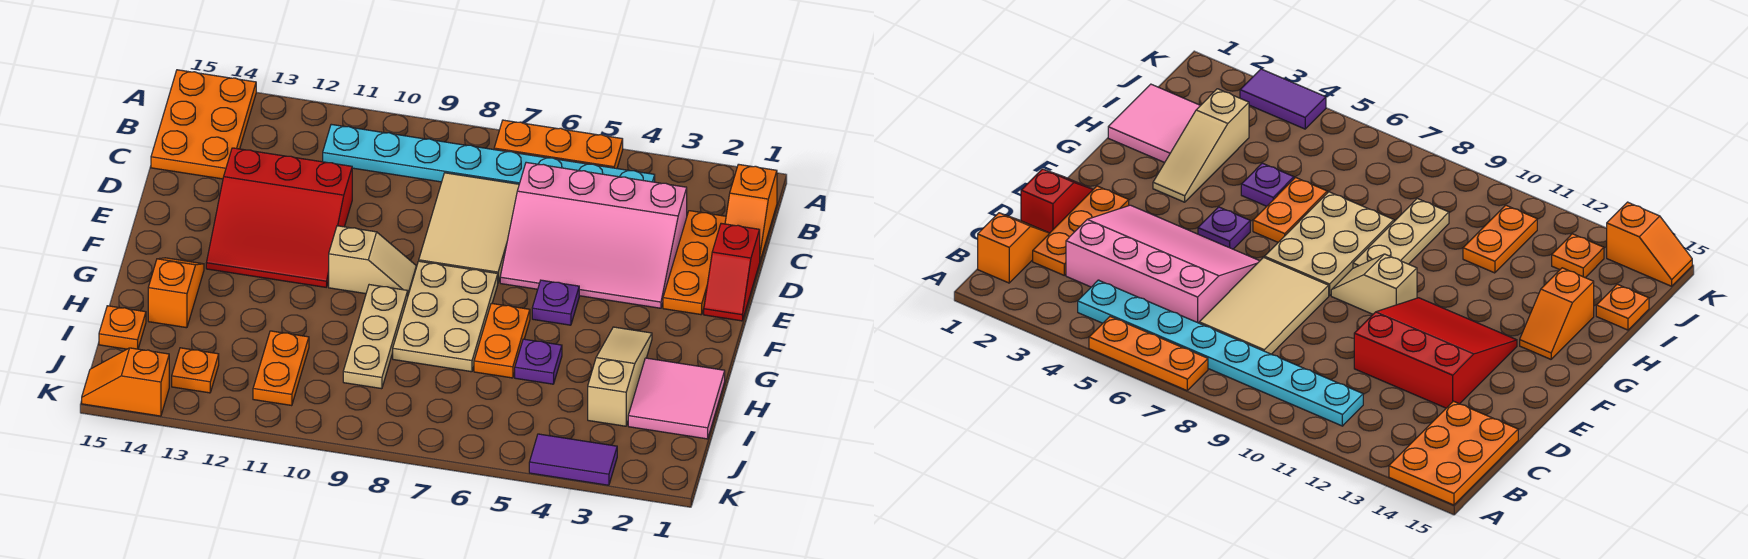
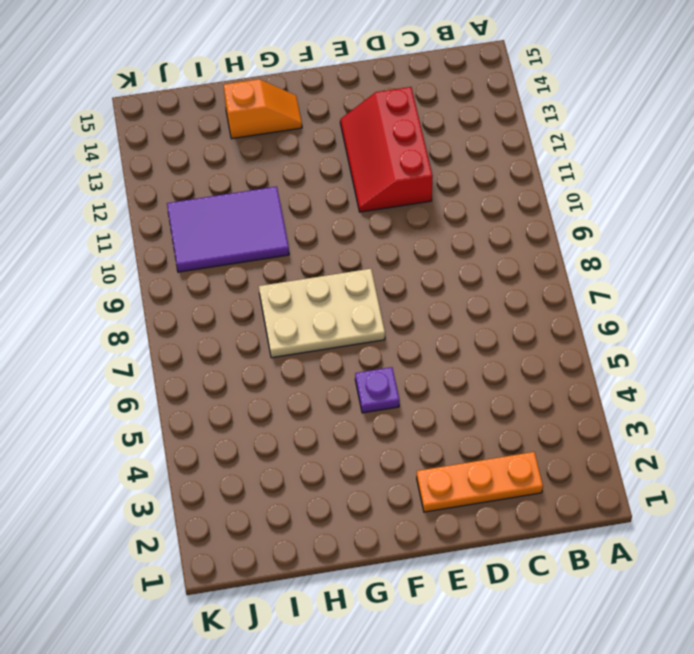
red slope D11:E13 level 1 top D -> red slope D11:F13 level 1 top D
purple tile H10:J11 level 1 -> orange plate I11:J11 level 1
none -> orange plate A5:A7 level 1
none -> orange plate A14:C15 level 1
none -> orange slope B1:C1 level 1 top B

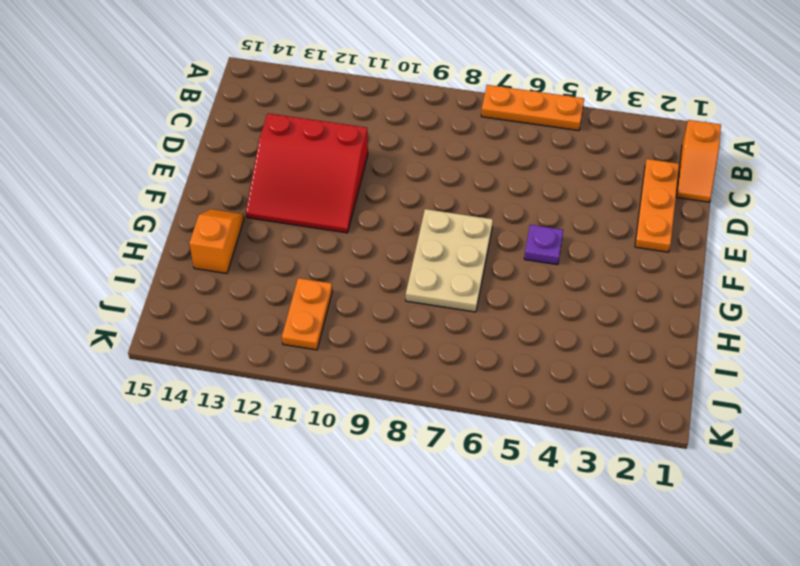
none -> orange plate A14:C15 level 1
none -> cyan plate B4:B11 level 1
none -> pink slope C3:E6 level 1 top C

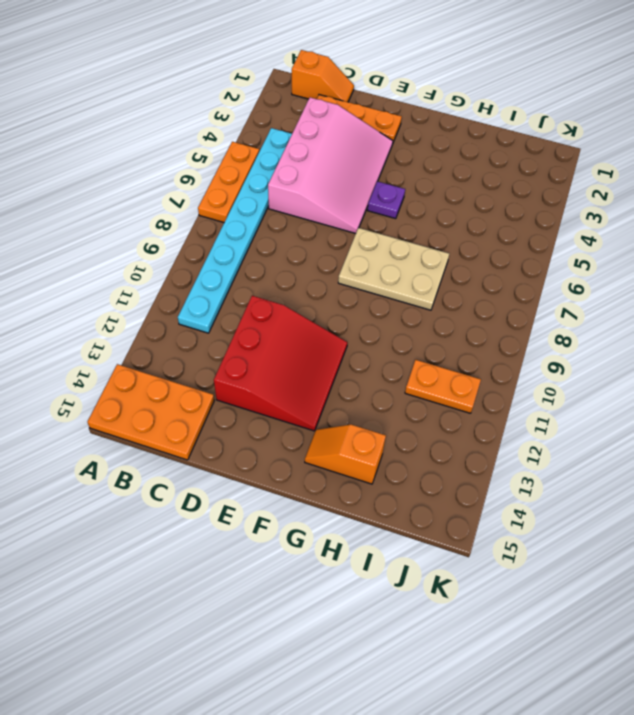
none -> tan tile C7:E8 level 1
none -> red slope D1:E1 level 1 top D
none -> tan slope F9:F10 level 1 top 10

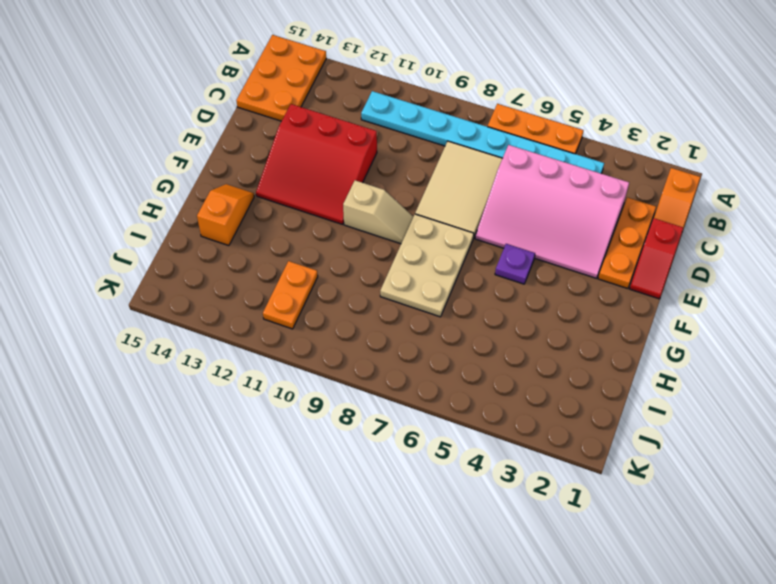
none -> tan slope G3:I3 level 1 top I
none -> orange plate G6:H6 level 1
none -> tan plate G9:I9 level 1

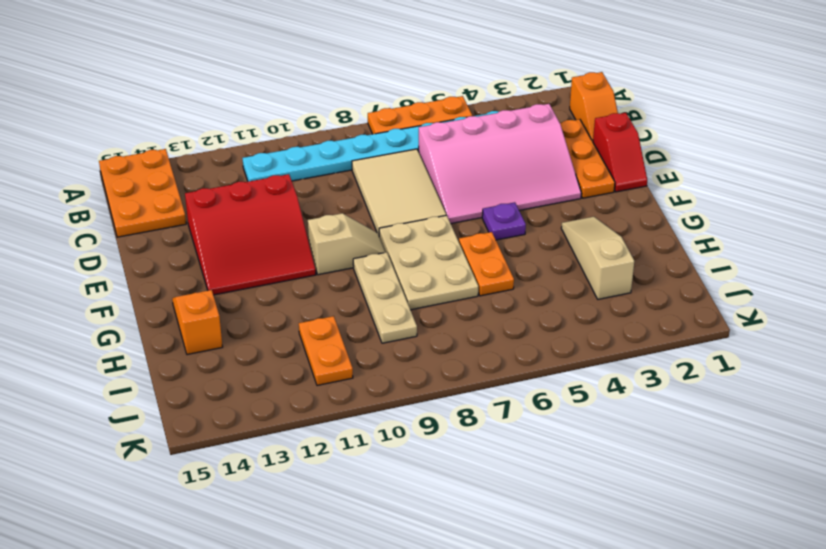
none -> pink tile H1:I2 level 1
none -> purple plate H5 level 1
none -> orange plate I15 level 1

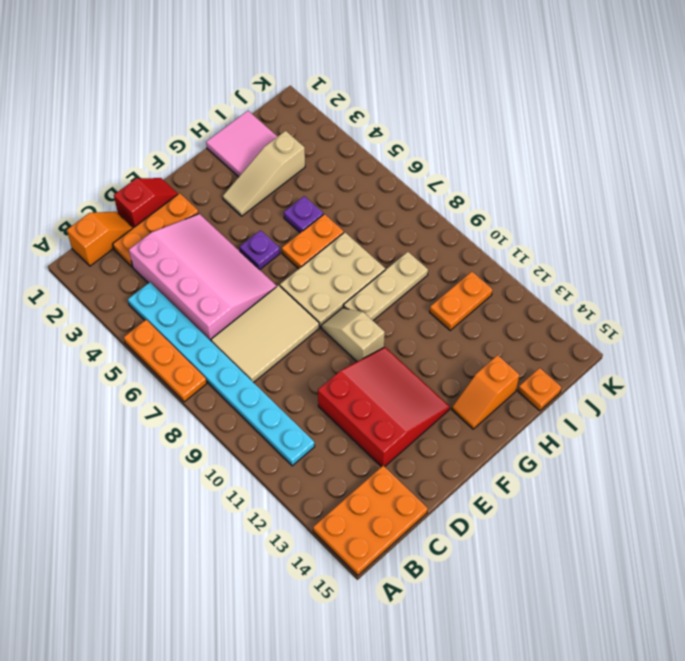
none -> orange plate J13 level 1
none -> purple tile K3:K4 level 1
none -> orange slope K14:K15 level 1 top 14

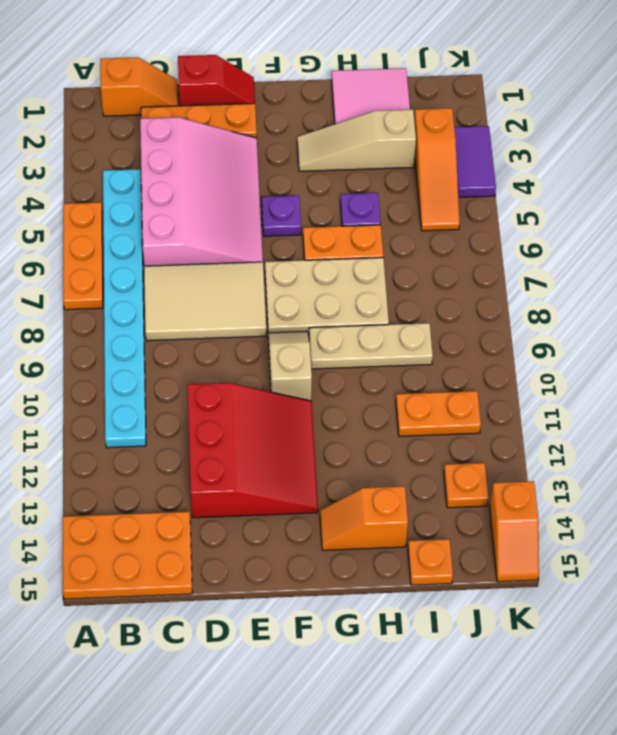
orange slope J3:J5 level 1 top 3 -> none

